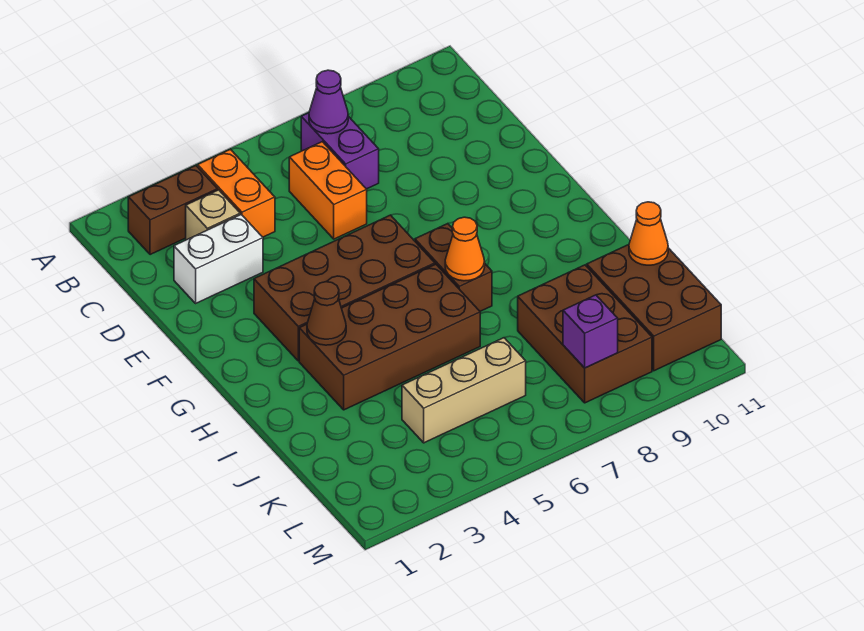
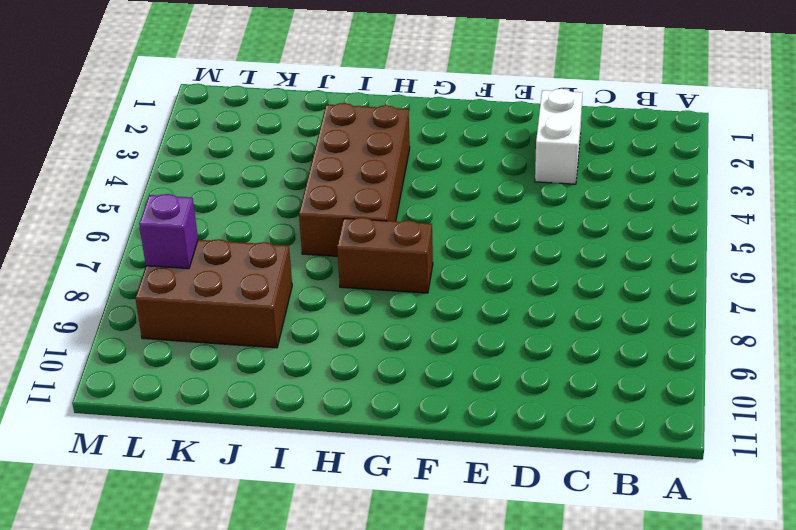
none -> brown brick B2:B3 level 1
none -> orange brick B4:C4 level 1
none -> purple brick B7:C7 level 1

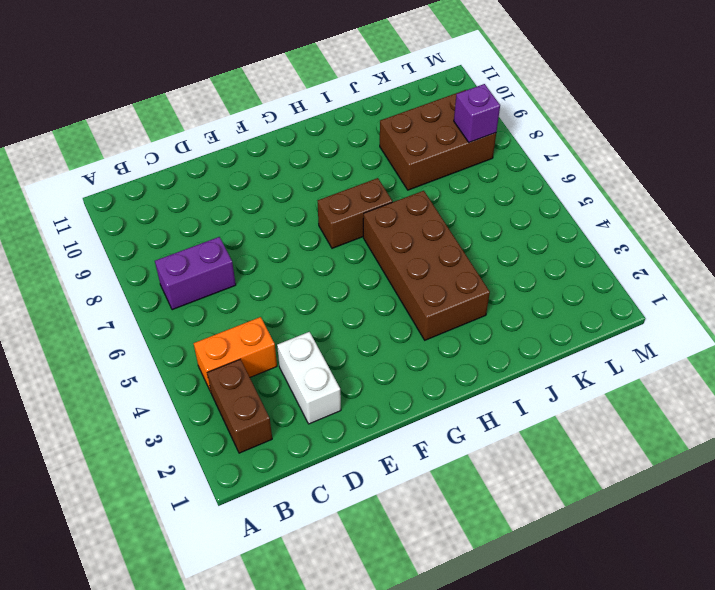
none -> tan brick C3 level 1
none -> orange brick C6:D6 level 1
none -> brown brick F3:G6 level 1

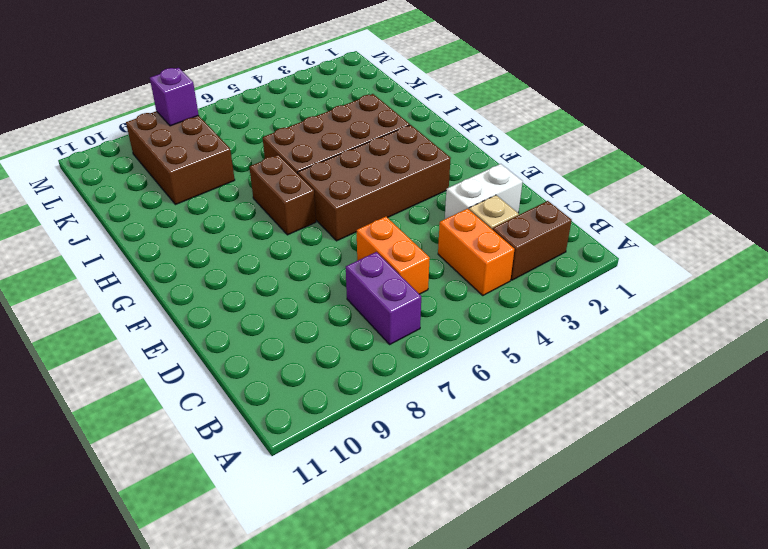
none -> brown brick J10:L11 level 1
none -> tan brick K4:K6 level 1
none -> purple cone B7 level 2

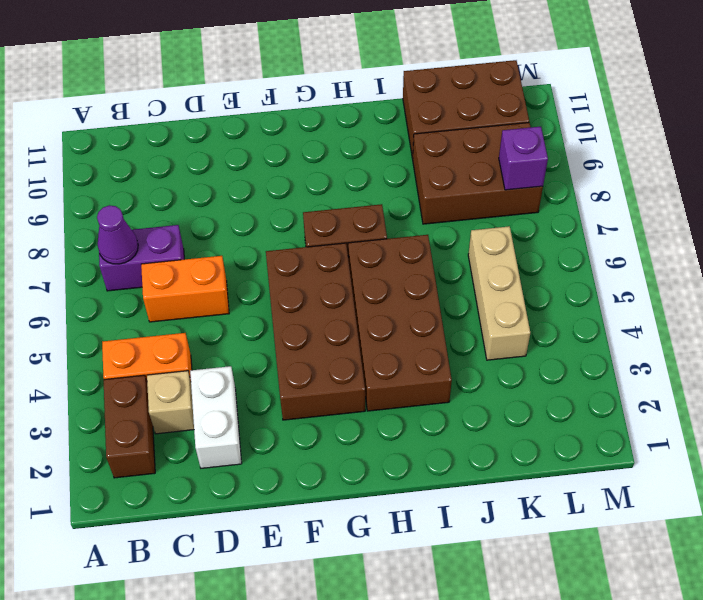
none -> brown cone H3 level 2
none -> orange cone H7 level 2
none -> orange cone J11 level 2

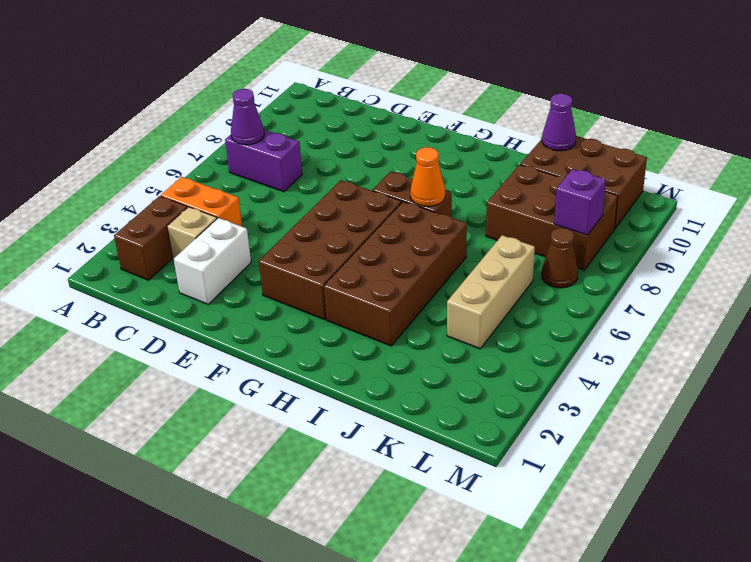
purple cone J11 level 2 -> orange cone J11 level 2
brown cone L7 level 1 -> brown cone H3 level 2
none -> orange brick C6:D6 level 1

